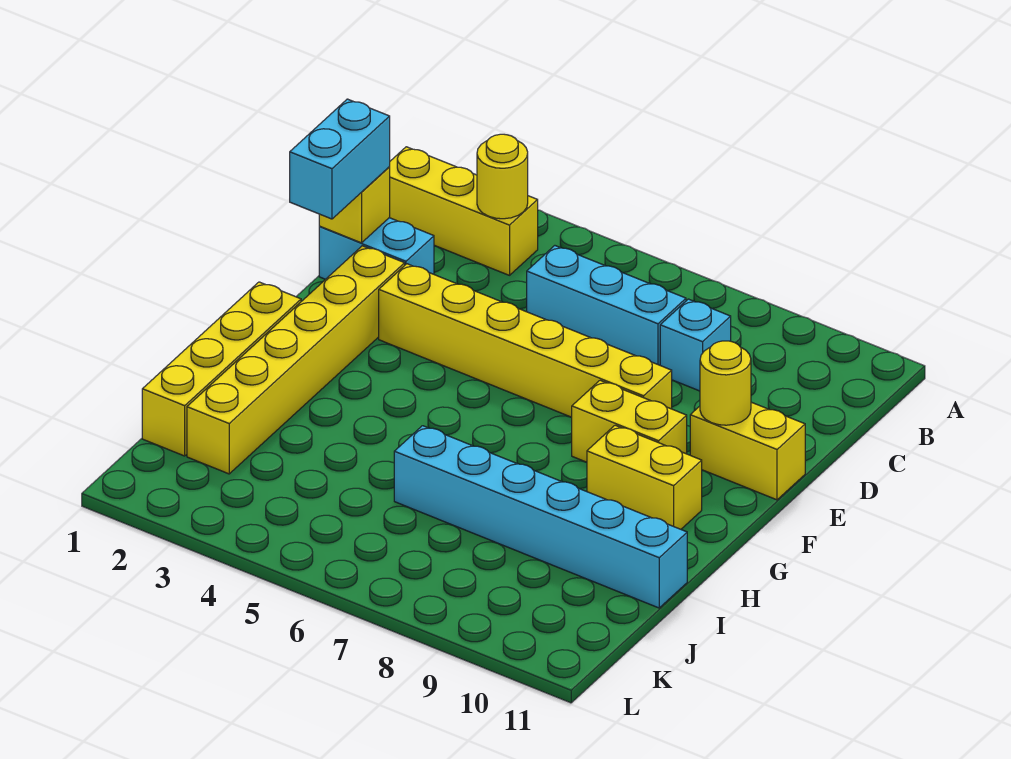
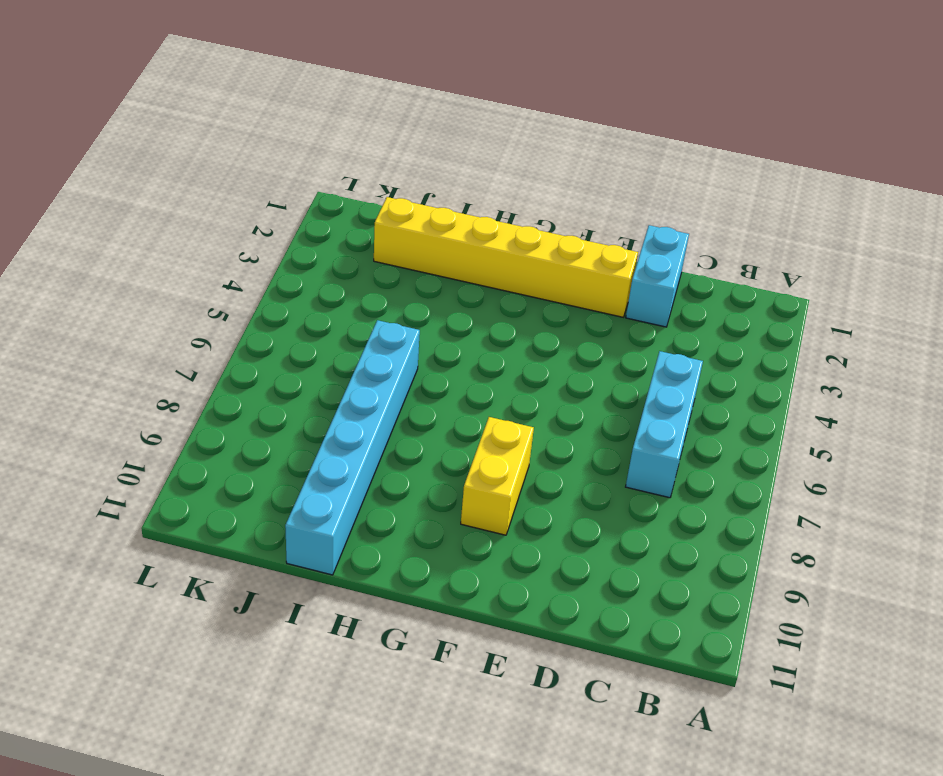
none -> yellow brick B1:B3 level 1
none -> cyan brick C8 level 1
none -> yellow brick E3:E8 level 1

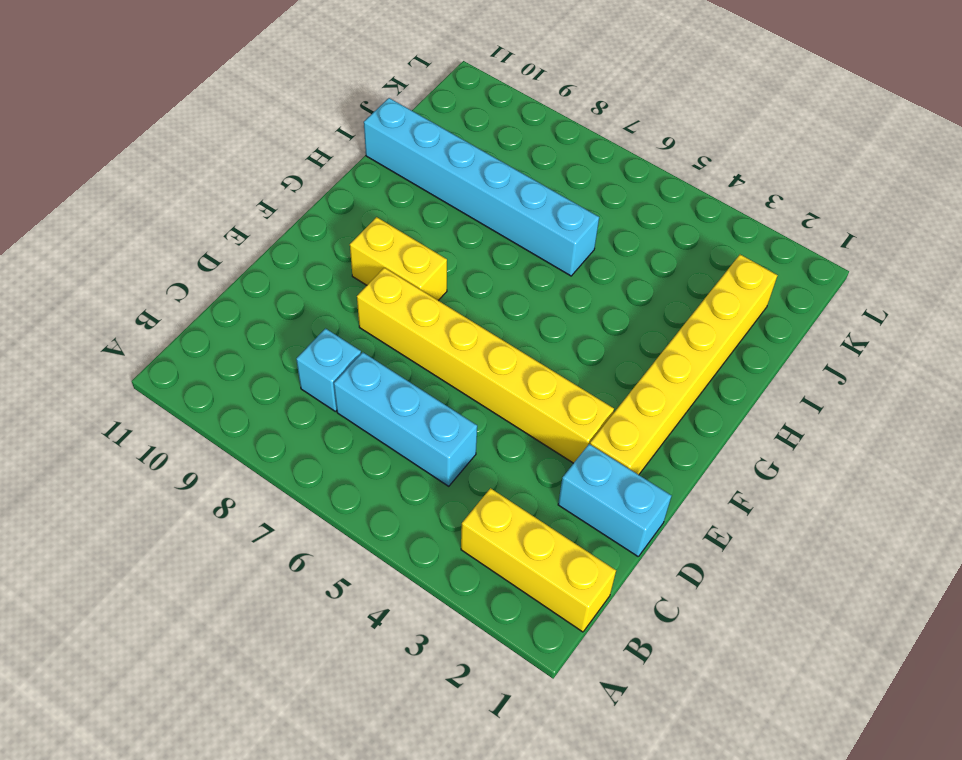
none -> yellow brick E10:E11 level 1
none -> yellow brick G1:J1 level 1
none -> yellow brick G9:G10 level 1

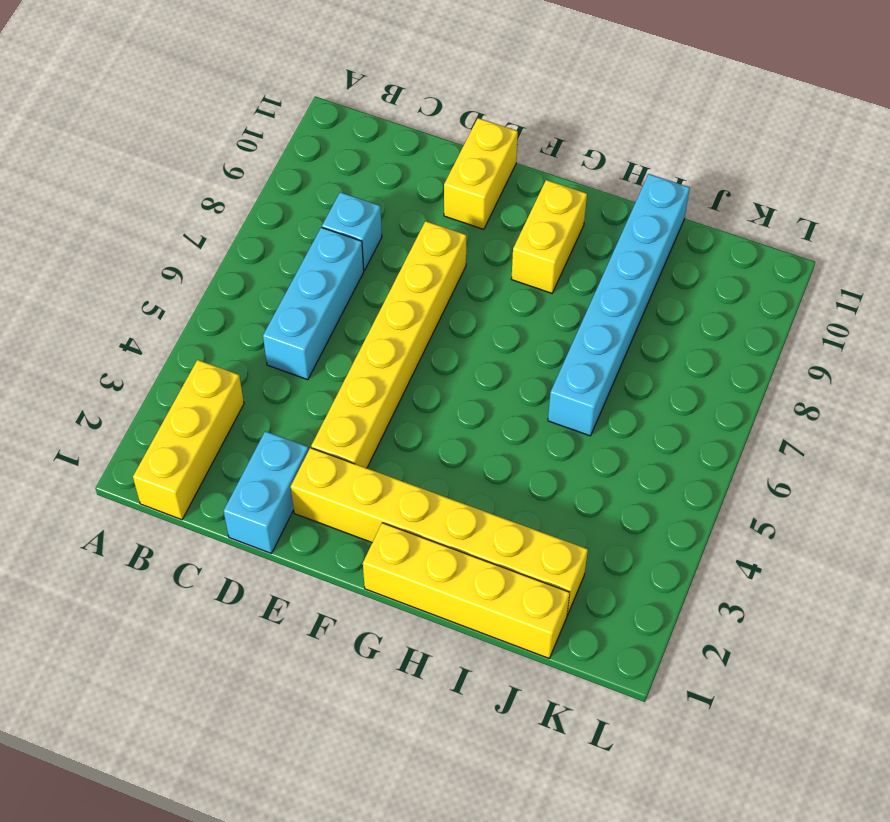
none -> yellow brick F8:F9 level 1
none -> yellow round brick B3 level 2
none -> yellow brick D1 level 2

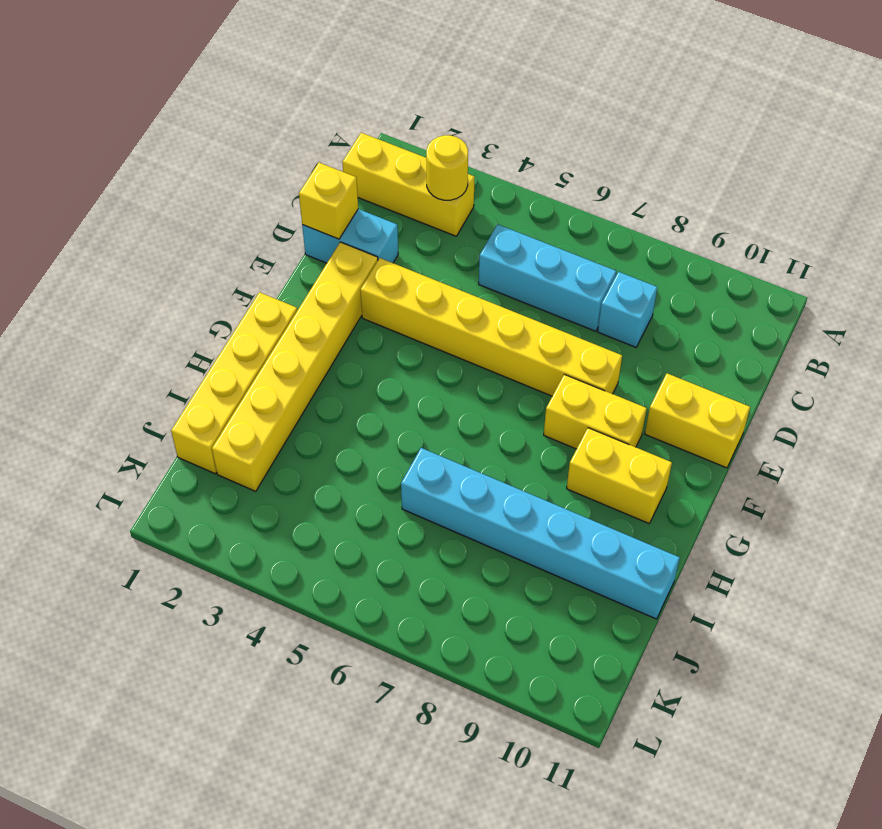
none -> yellow round brick E10 level 2
none -> cyan brick D1:E1 level 3

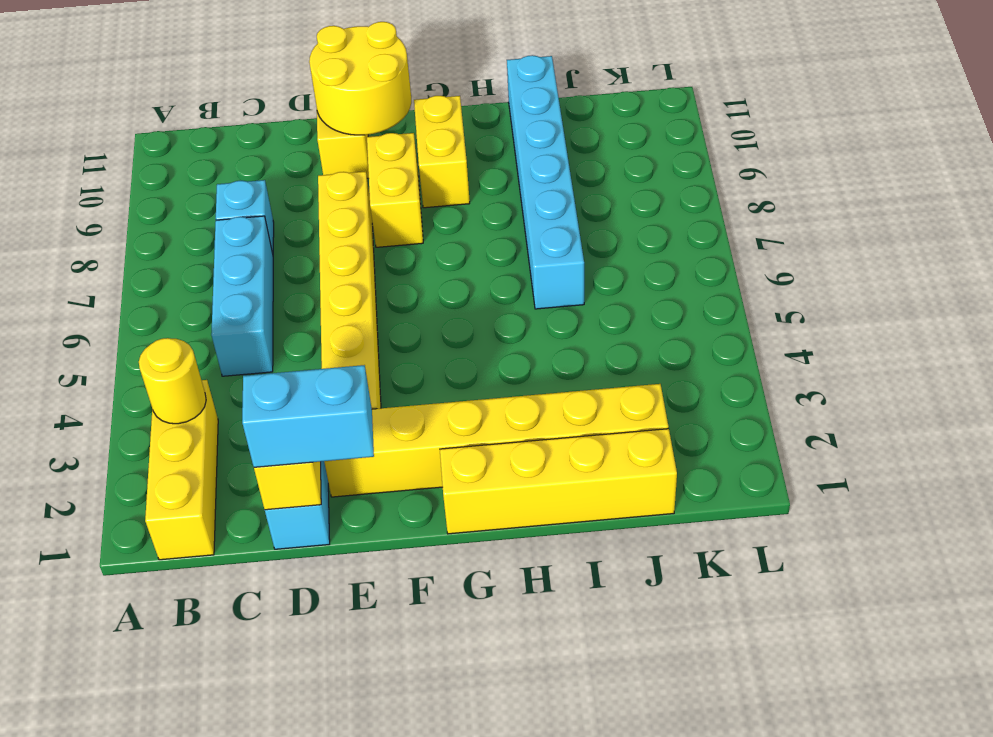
yellow round brick E10:F11 level 2 -> yellow round brick E10 level 2

